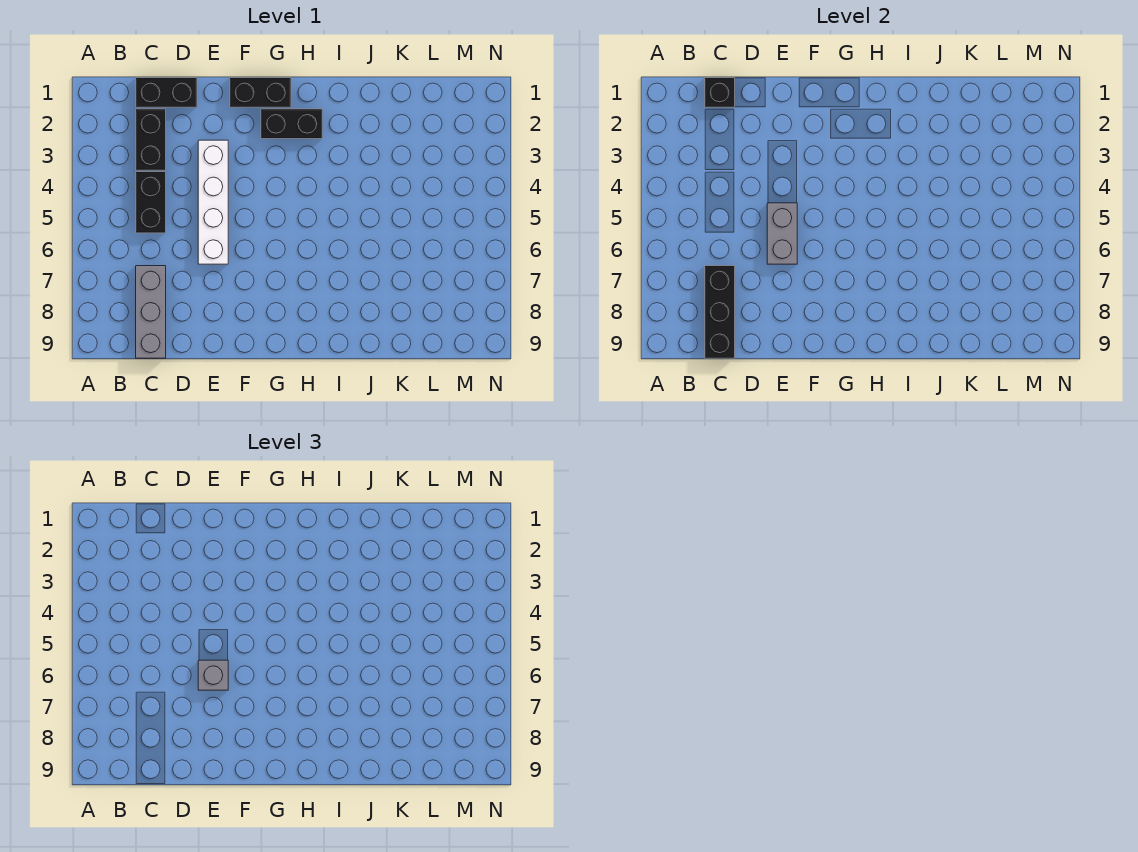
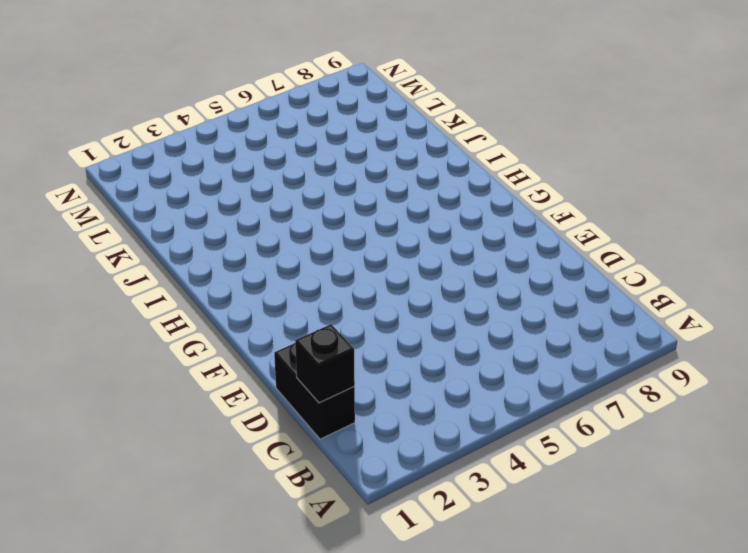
none -> black brick C2:C3 level 1
none -> black brick C4:C5 level 1

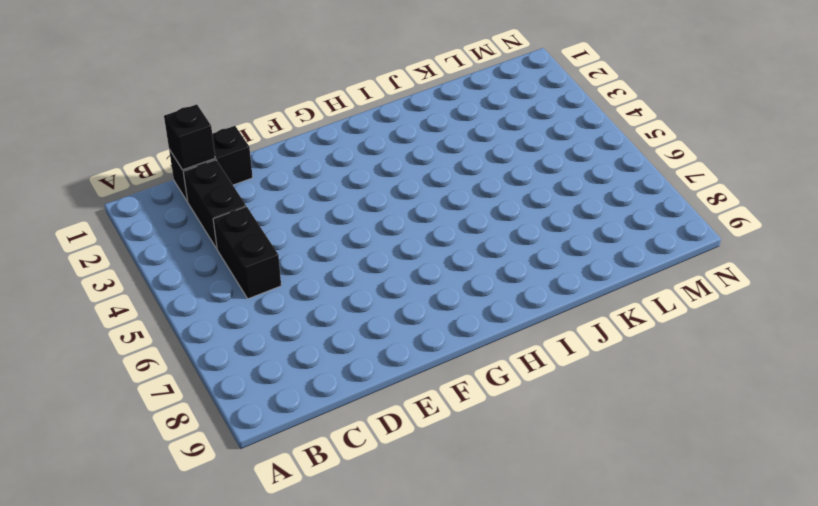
none -> grey brick C7:C9 level 1
none -> white brick E3:E6 level 1

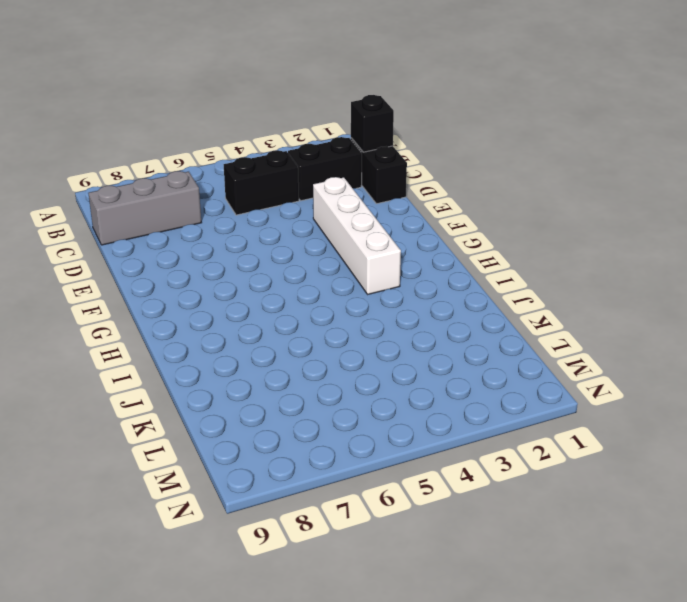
white brick E3:H3 level 1 -> white brick E3:E6 level 1
none -> black brick F1:G1 level 1
none -> black brick G2:H2 level 1

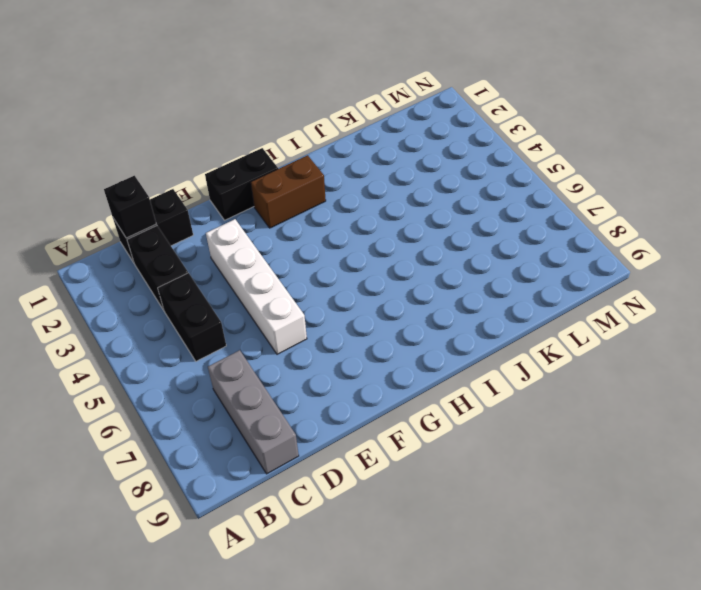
brown brick G2:H2 level 1 -> black brick G2:H2 level 1
none -> black brick C7:C9 level 2
none -> grey brick E5:E6 level 2

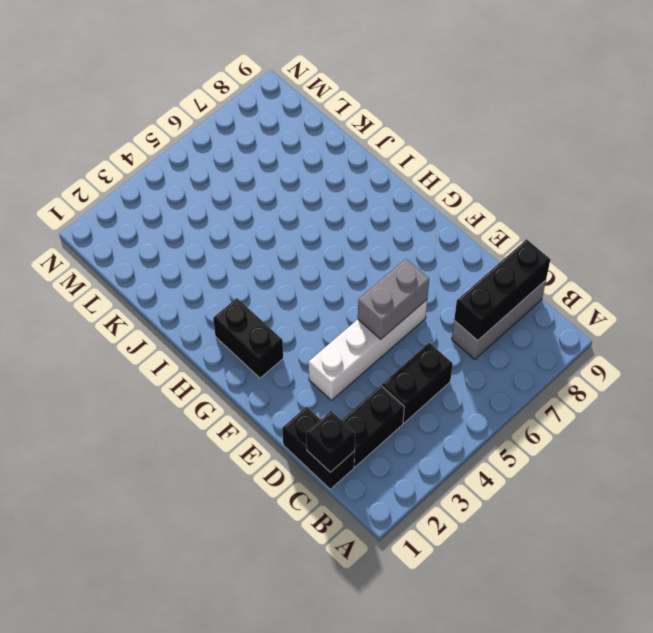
none -> black brick F1:G1 level 1
none -> grey brick E6 level 3

